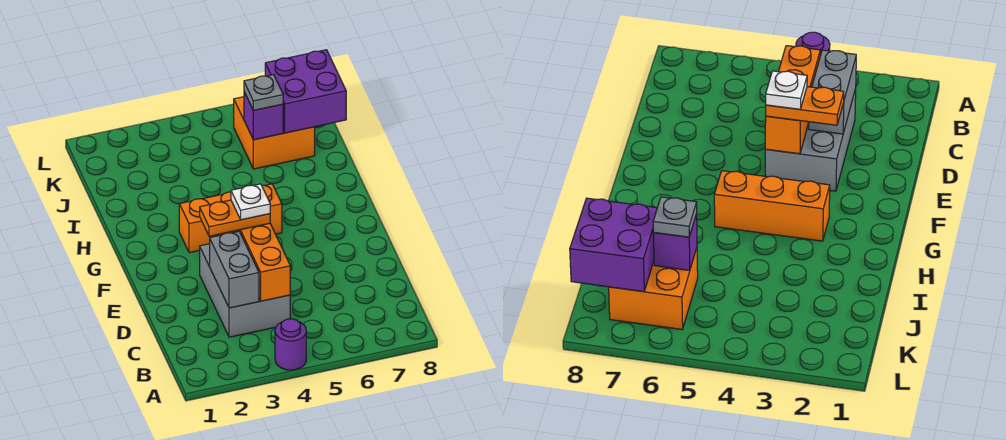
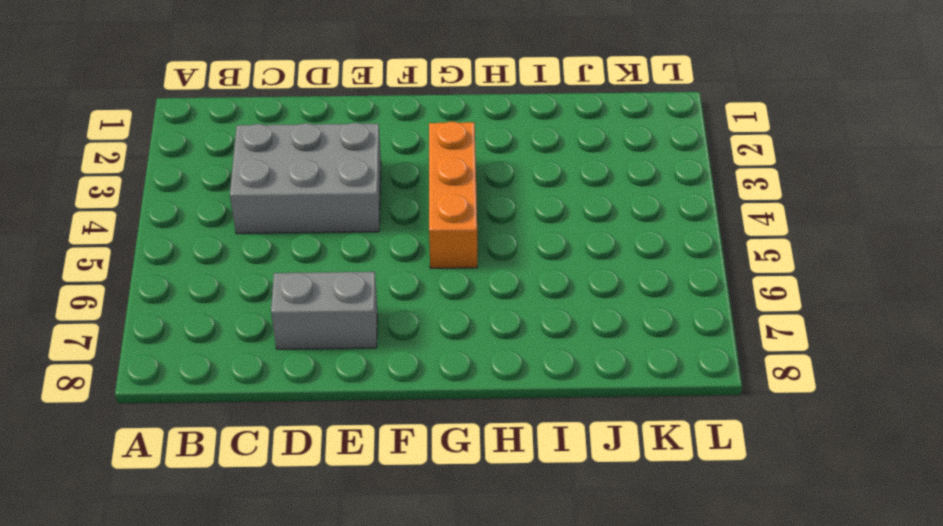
grey brick D7:E7 level 1 -> grey brick C3:D3 level 2
none -> purple round brick A4 level 1
none -> orange brick J6:K7 level 1

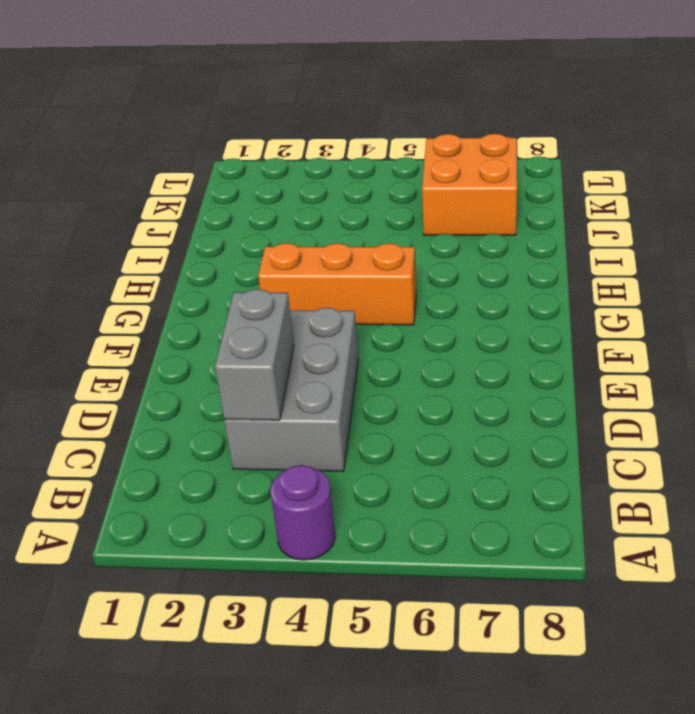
none -> orange brick C4:E4 level 2
none -> purple brick J6 level 2

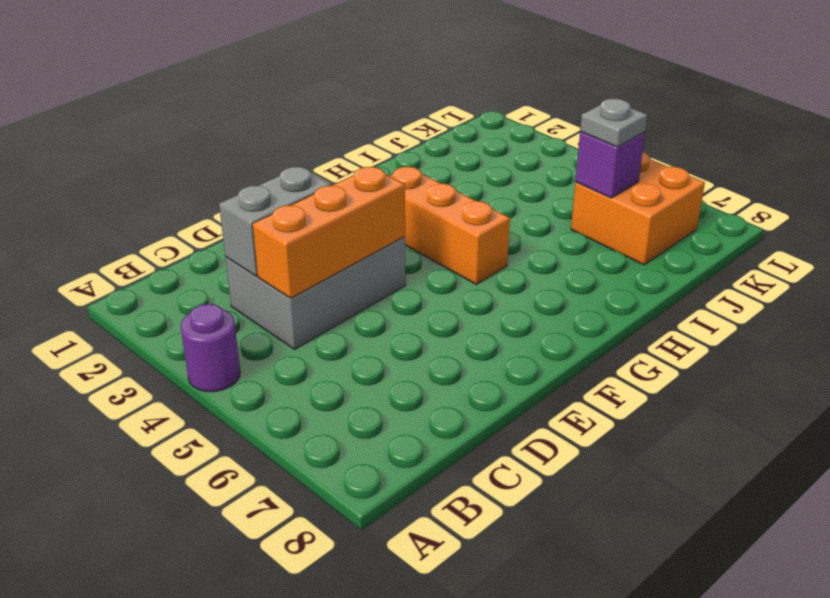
none -> purple brick J7:K8 level 2
none -> orange plate E3:E4 level 3

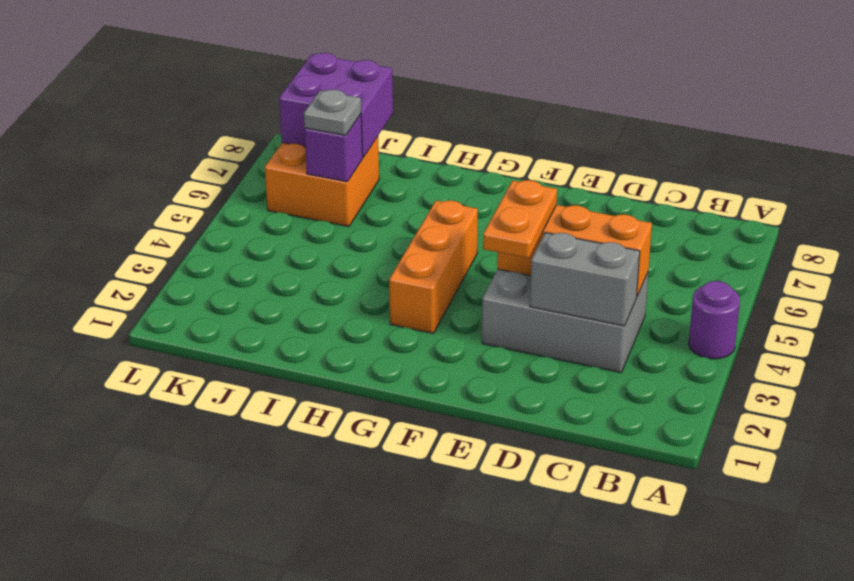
none -> white plate E4 level 4

